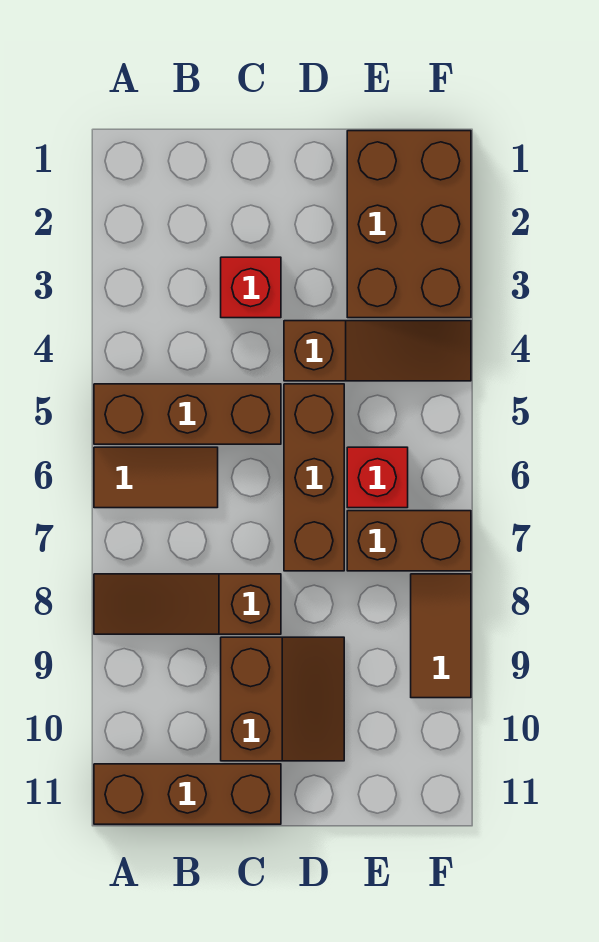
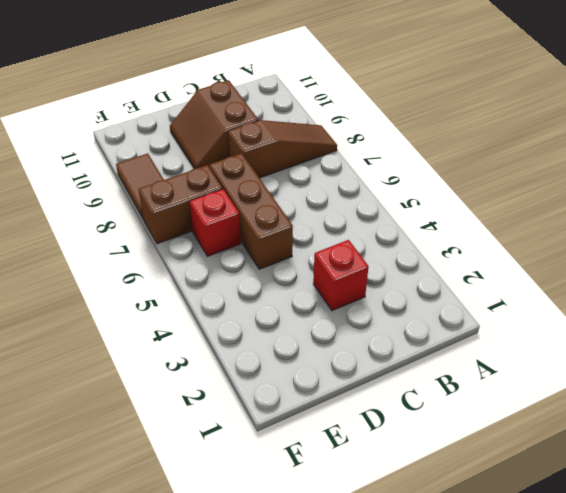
none -> brown brick A5:C5 level 1
none -> brown tile A6:B6 level 1
none -> brown brick A11:C11 level 1

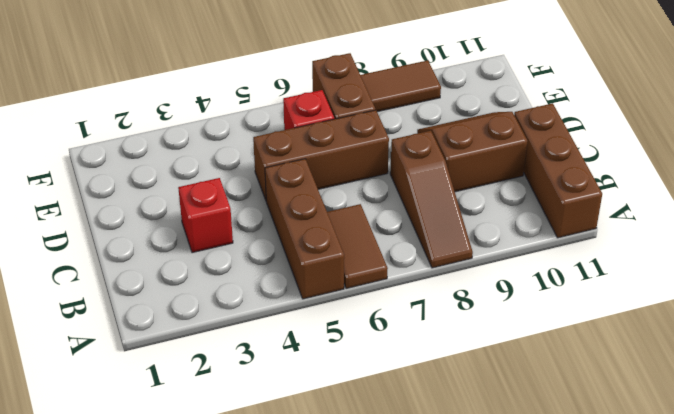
none -> brown slope D4:F4 level 1 top D
none -> brown brick E1:F3 level 1

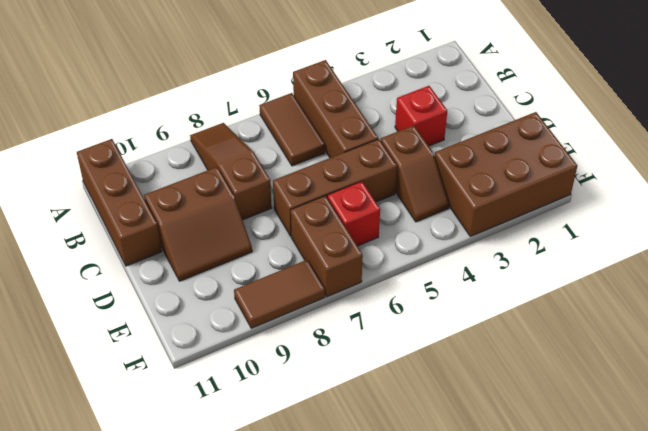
brown slope D4:E4 level 1 top D -> brown slope D4:F4 level 1 top D

